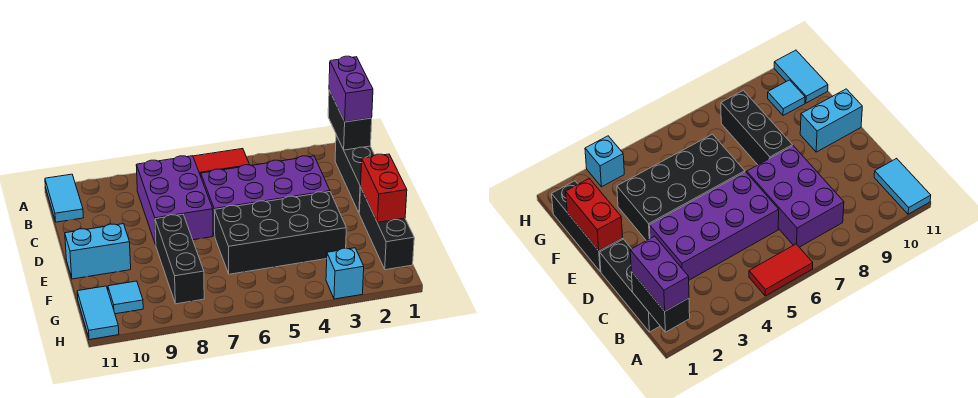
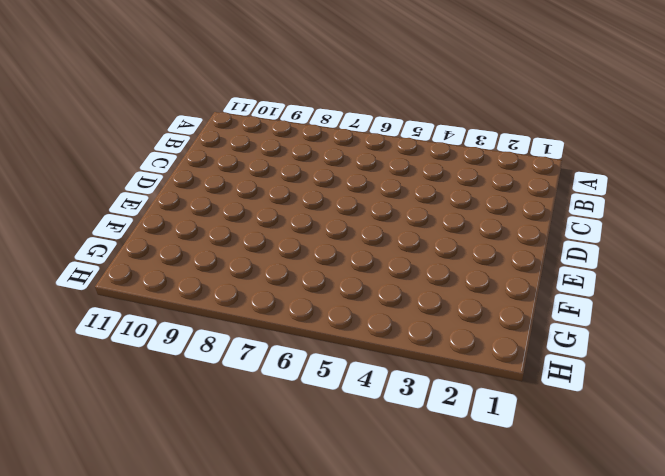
none -> red tile A5:A6 level 1
none -> cyan tile A11:B11 level 1
none -> black brick B1:D1 level 1

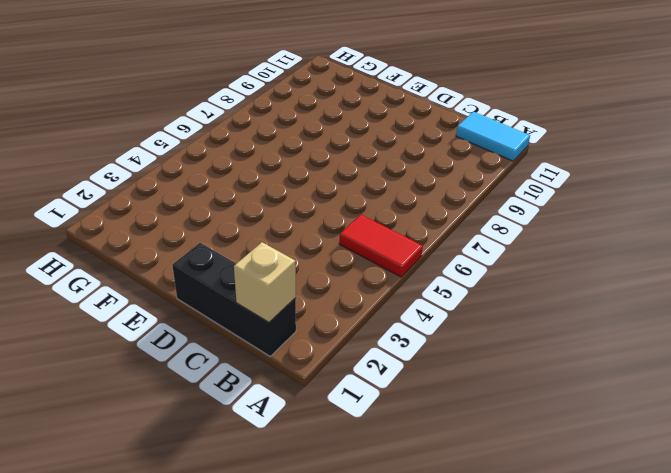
red tile A5:B5 level 1 -> red tile A5:A6 level 1
tan brick B1 level 2 -> black brick A1:B1 level 2
none -> purple brick B7:D8 level 1
none -> purple brick C3:D6 level 1
none -> black brick E1:G1 level 1

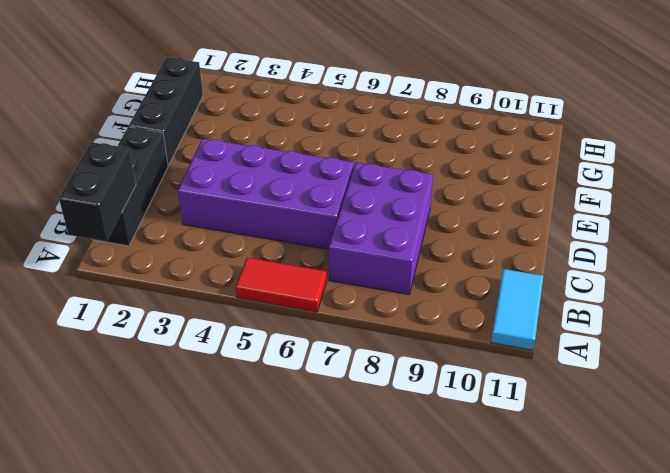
none -> black brick E3:F6 level 1
none -> black brick E8:G8 level 1
none -> cyan brick E10:E11 level 1

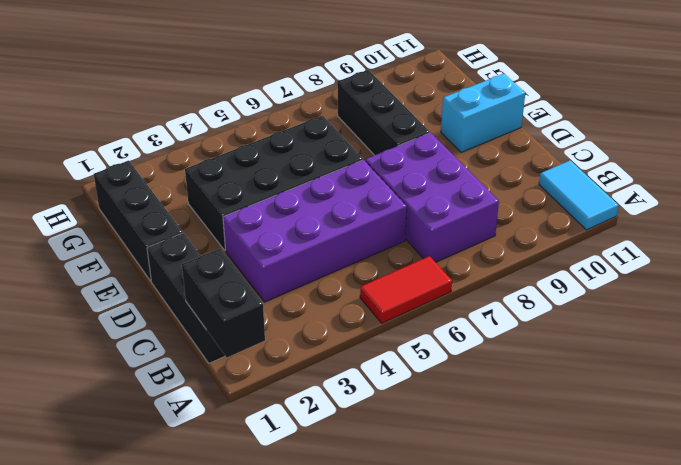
none -> cyan tile G10 level 1
none -> cyan tile G11:H11 level 1
none -> cyan brick H3 level 1

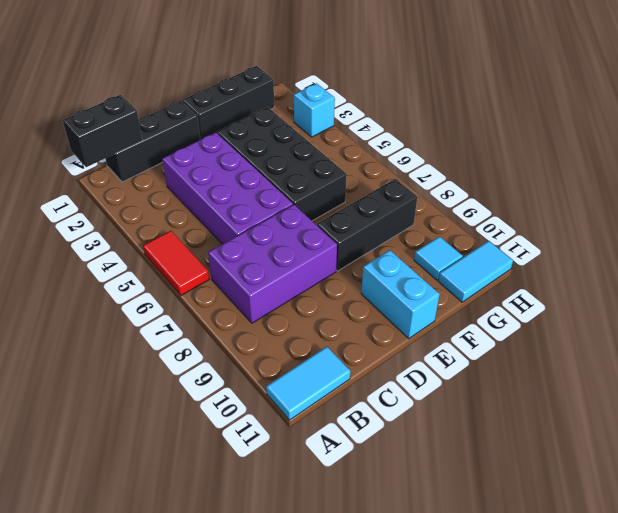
none -> red brick E1:F1 level 2
none -> purple brick A1:B1 level 3

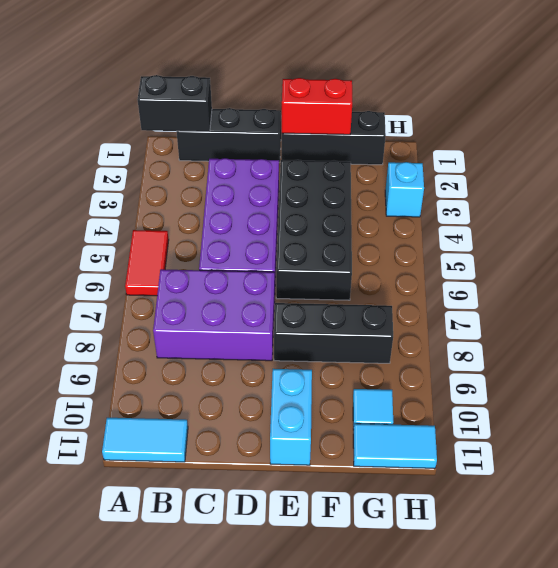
none -> purple brick A1:B1 level 3

